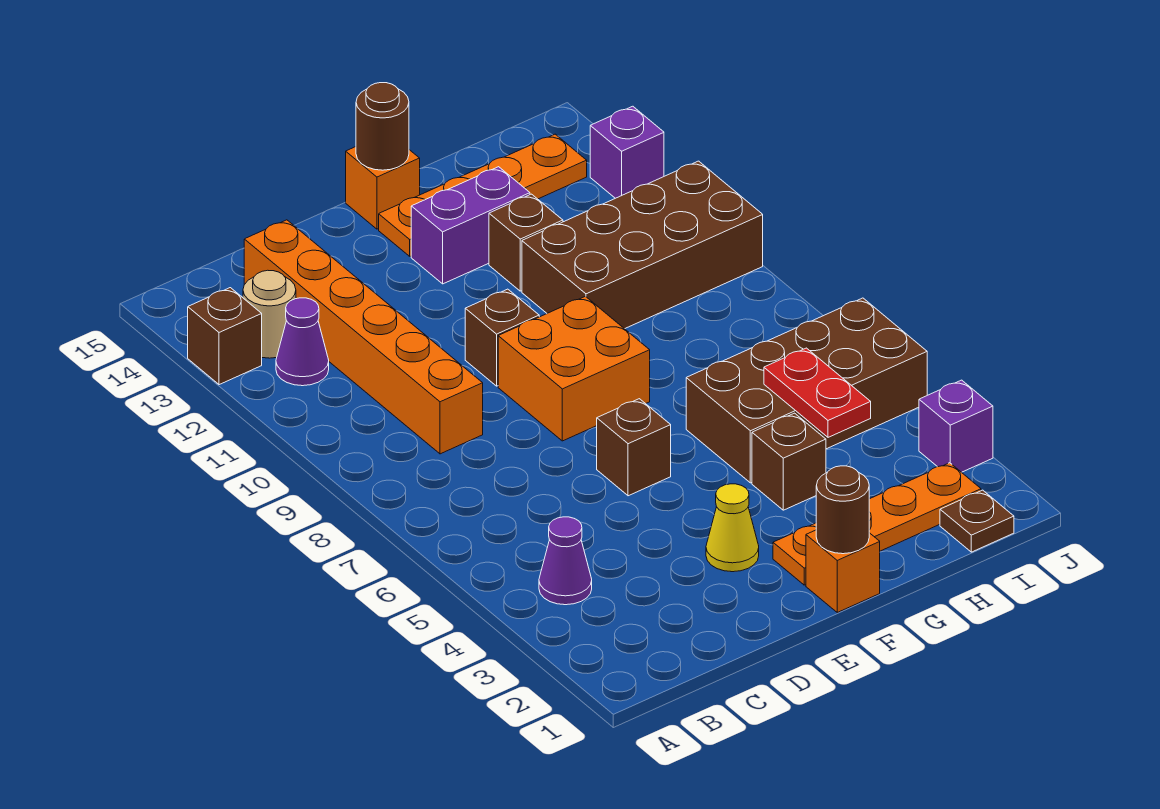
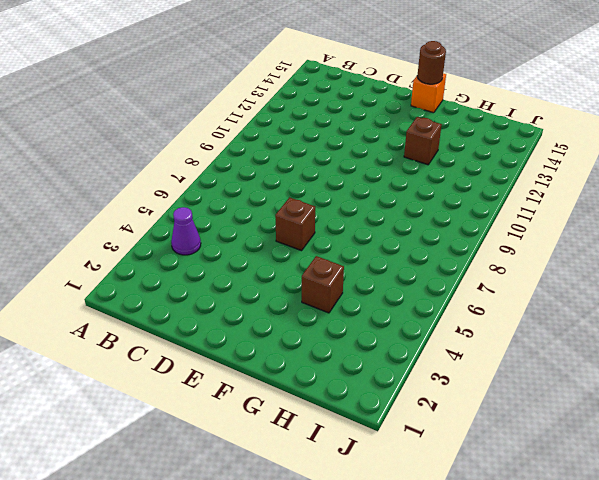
none -> brown brick A13 level 1
none -> purple cone B12 level 1
none -> tan round brick B13 level 1

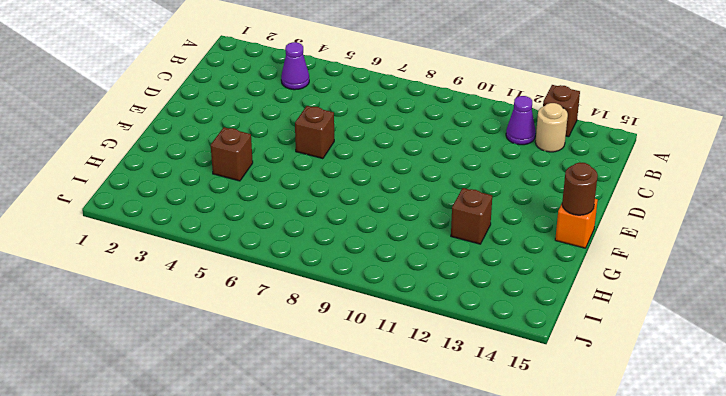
none -> orange brick C9:C14 level 1
none -> yellow cone E3 level 1
none -> orange brick E8:F9 level 1

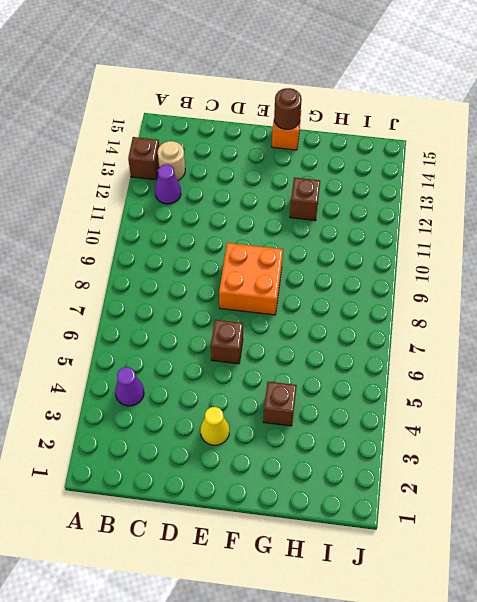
none -> orange brick C9:C14 level 1
none -> brown brick E10 level 1
none -> orange brick F1 level 1

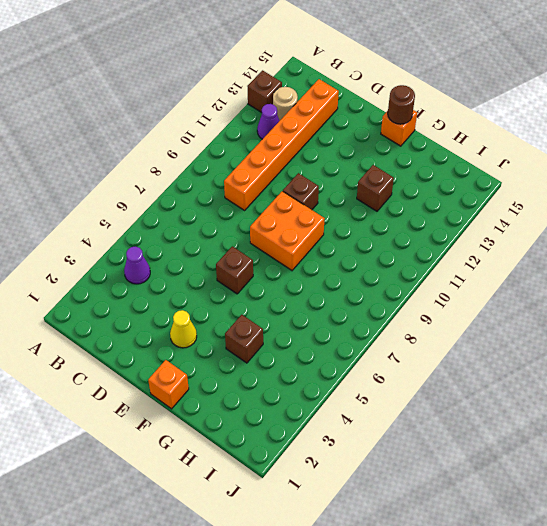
none -> orange plate F2:I2 level 1
none -> purple brick F13:G13 level 1
none -> orange plate F14:I14 level 1

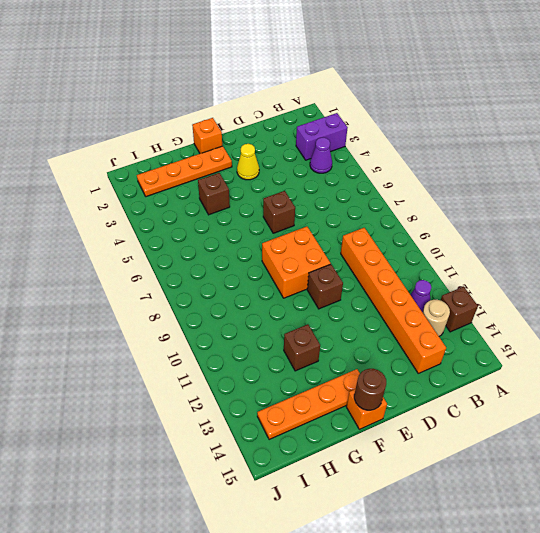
purple brick A3:B3 level 1 -> purple brick F13:G13 level 1
none -> brown brick G5:J6 level 1
none -> brown brick G10:J11 level 1
none -> brown plate I1 level 1

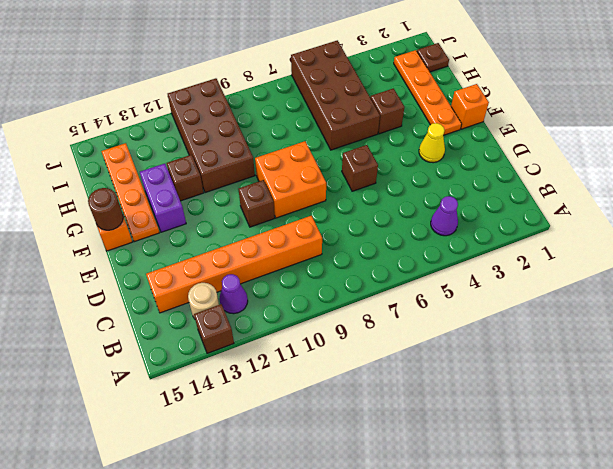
none -> purple brick J3 level 1
none -> purple brick J13 level 1
none -> brown round brick F1 level 2

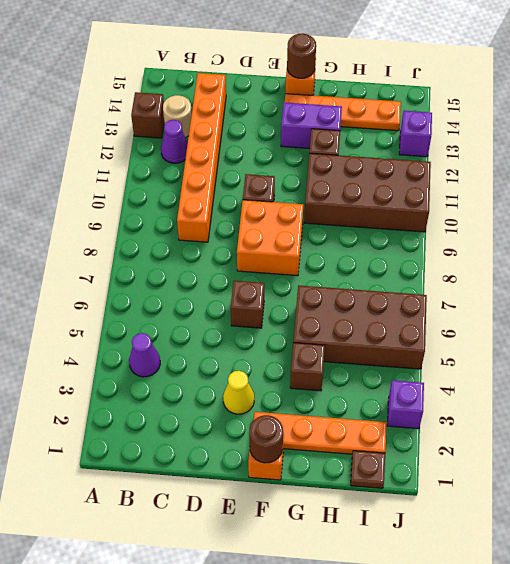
none -> red plate H4:H5 level 2

